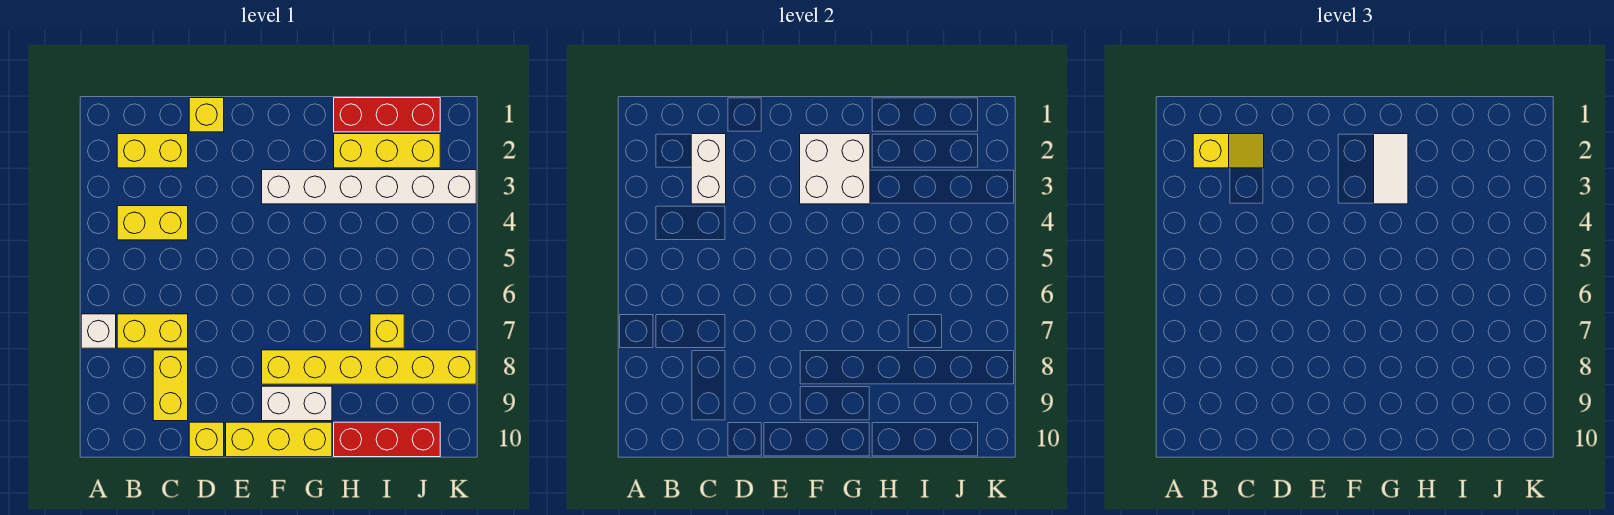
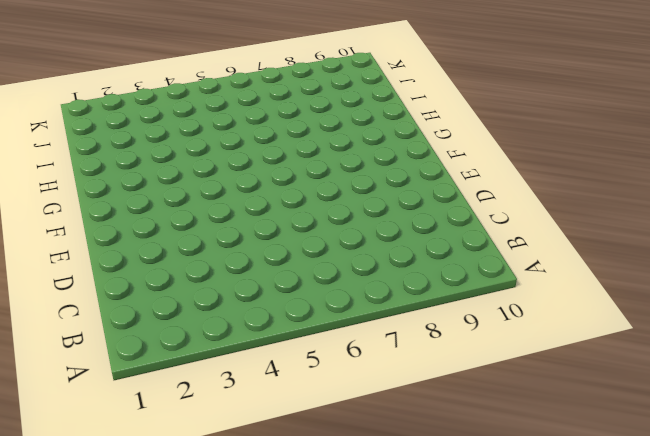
none -> white brick A7 level 1
none -> yellow brick B2:C2 level 1
none -> yellow brick B4:C4 level 1

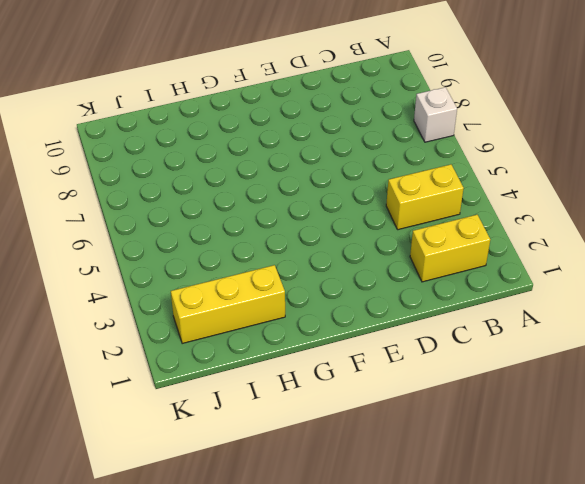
none -> yellow brick B7:C7 level 1
none -> yellow brick C8:C9 level 1
none -> yellow brick D1 level 1

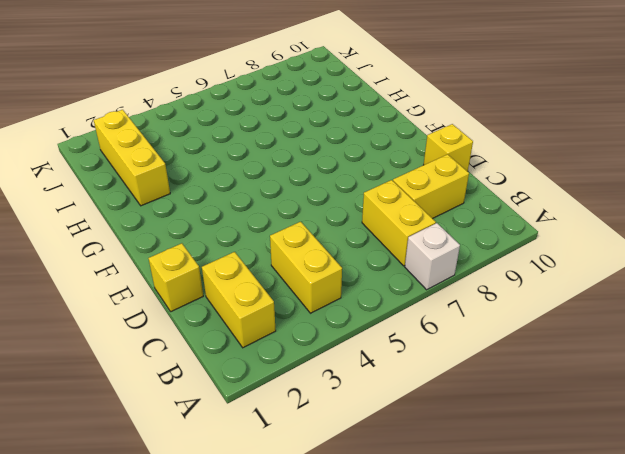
none -> yellow brick E10:G10 level 1
none -> white brick F3:K3 level 1
none -> yellow brick F8:K8 level 1

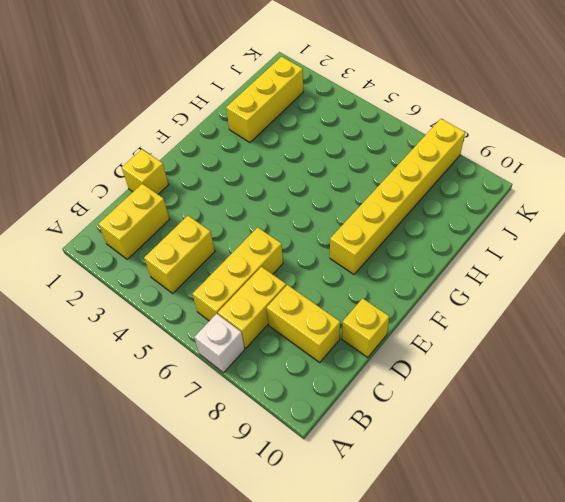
yellow brick B6:D6 level 1 -> yellow brick E10:G10 level 1
none -> white brick F3:K3 level 1
none -> white brick F9:G9 level 1
none -> red brick H1:J1 level 1

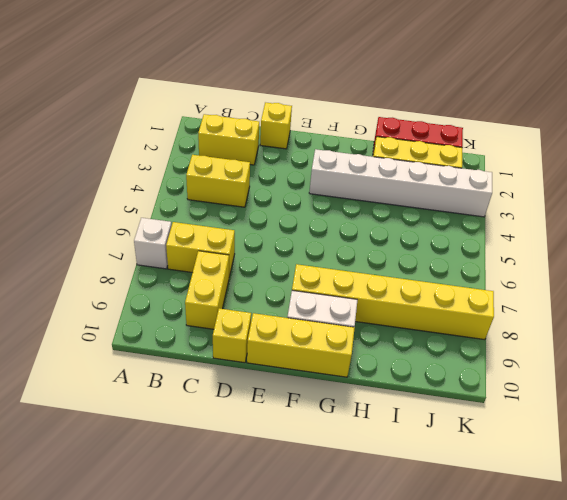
none -> red brick H10:J10 level 1
none -> yellow brick I7 level 1
none -> white brick C2:C3 level 2

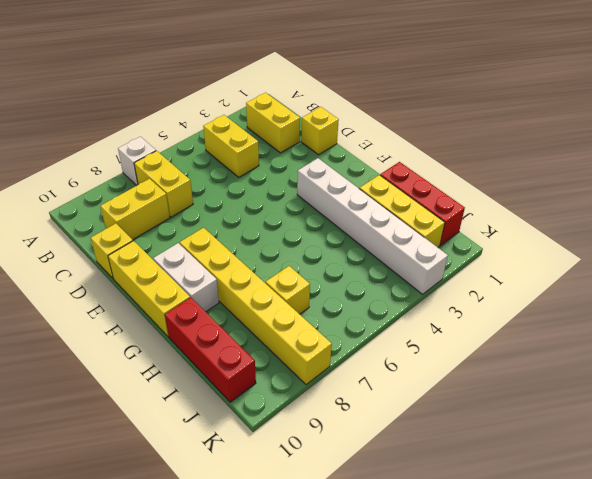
none -> white brick C2:C3 level 2
none -> white brick F2:G3 level 2
none -> yellow slope B2:C2 level 3 top B

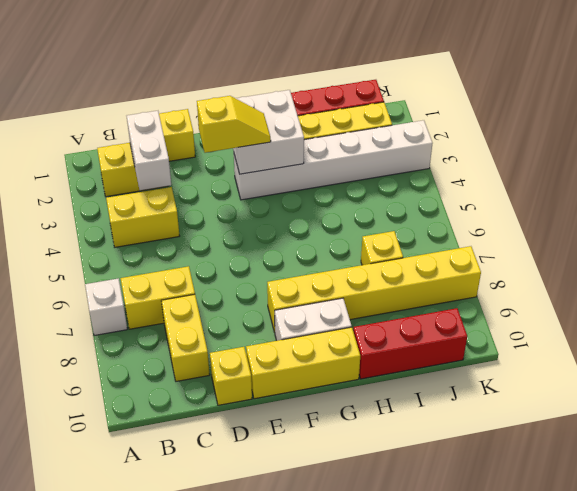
yellow slope E3:F3 level 3 top E -> yellow slope B2:C2 level 3 top B
none -> white tile G2:G3 level 3

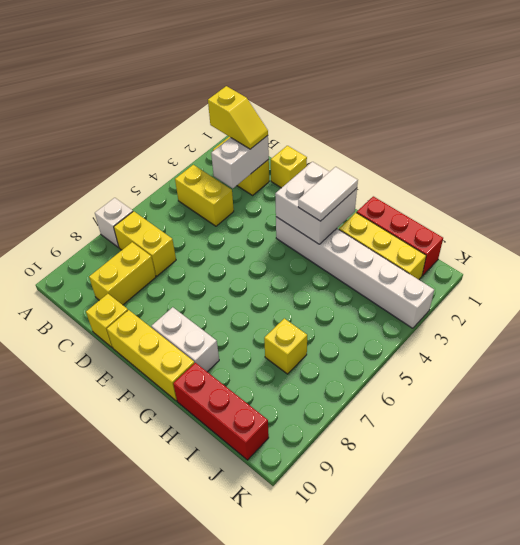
none -> yellow brick F8:K8 level 1

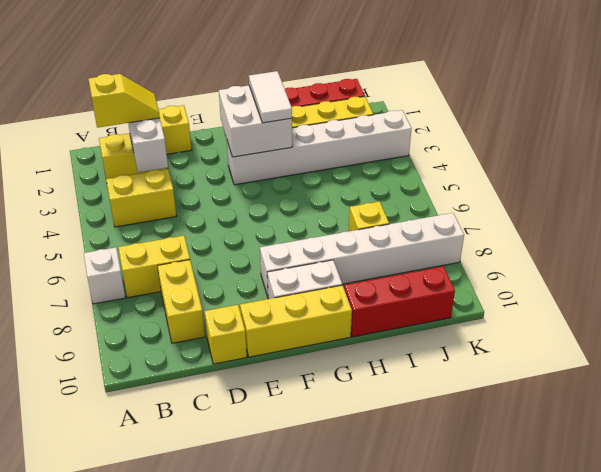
white brick F8:K8 level 1 -> yellow brick F8:K8 level 1

